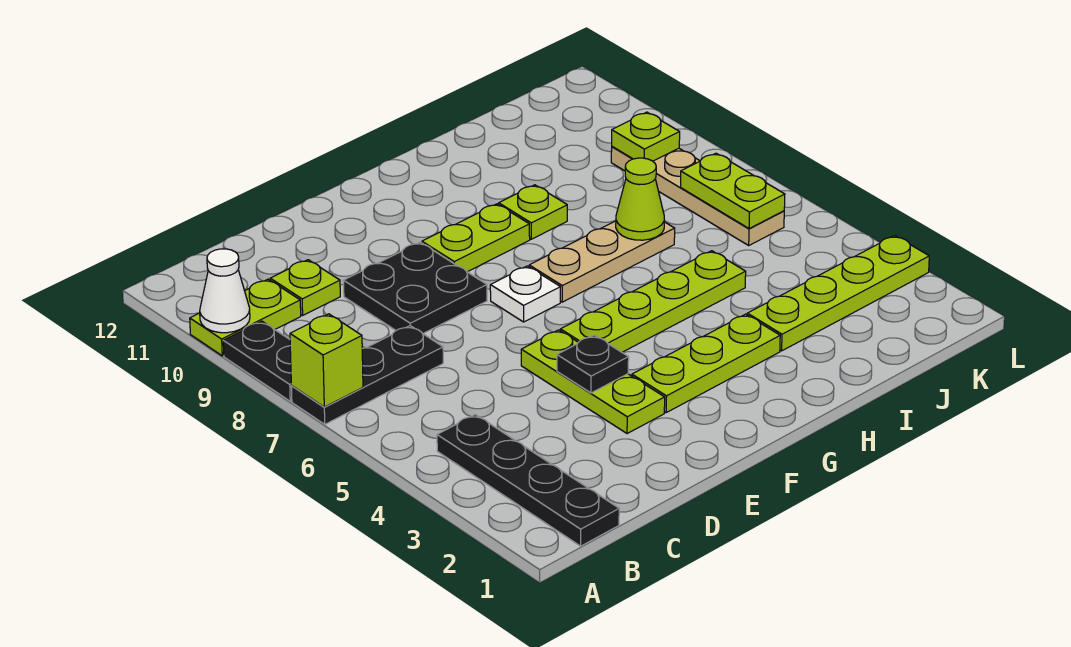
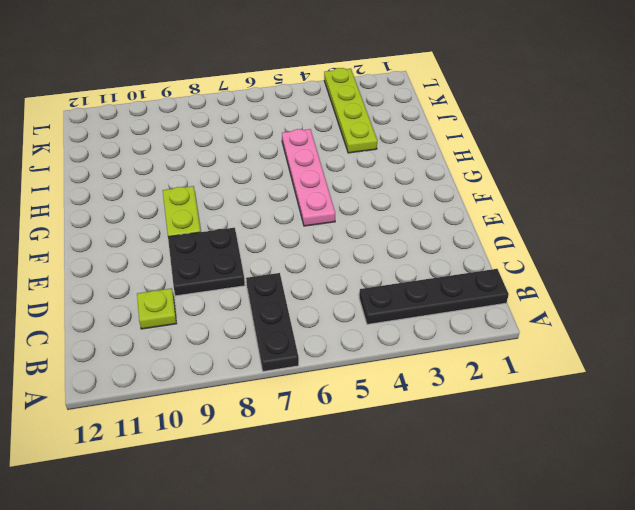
pink plate F5:I5 level 1 -> lime plate F5:I5 level 1
none -> black plate A8:A9 level 1
none -> lime plate A10:B10 level 1
none -> lime plate E3:E5 level 1

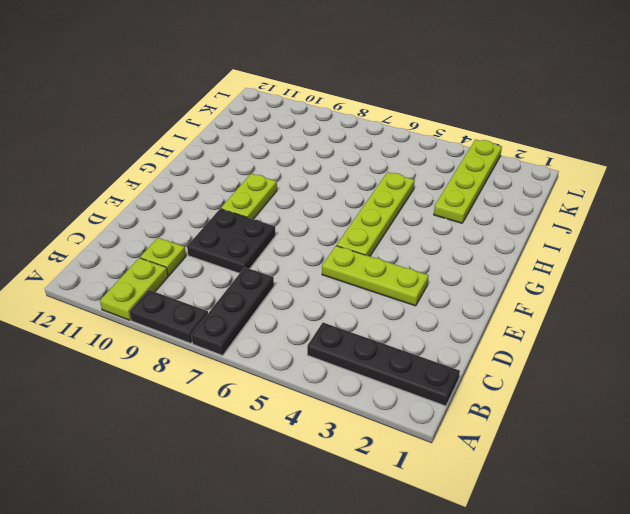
none -> lime plate F3:H3 level 1
none -> white plate F7 level 1
none -> tan plate G7:I7 level 1

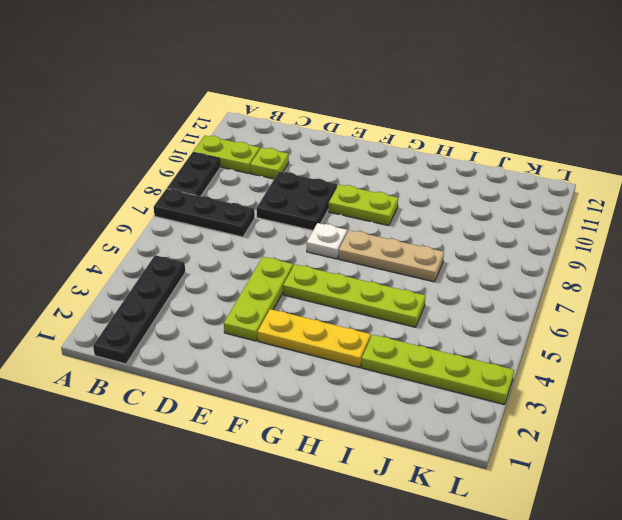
yellow plate F3:H3 level 1 -> lime plate F3:H3 level 1
none -> lime plate H9 level 1
none -> tan plate K6:K9 level 1
none -> lime brick A7 level 2

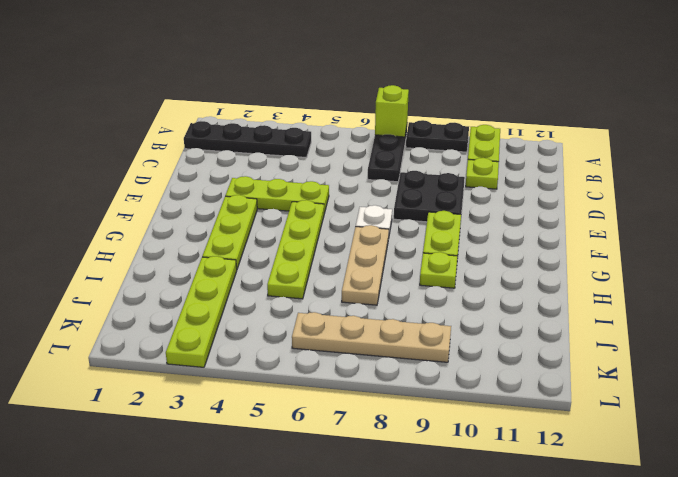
none -> white cone A10 level 2
none -> black plate E4 level 2
none -> lime cone I7 level 2

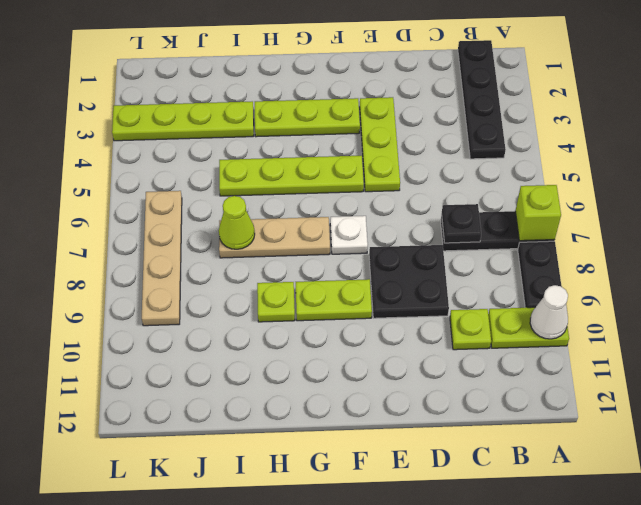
black plate C7 level 2 -> black plate E4 level 2
none -> lime plate K6:K7 level 2
none -> lime plate K9 level 2

